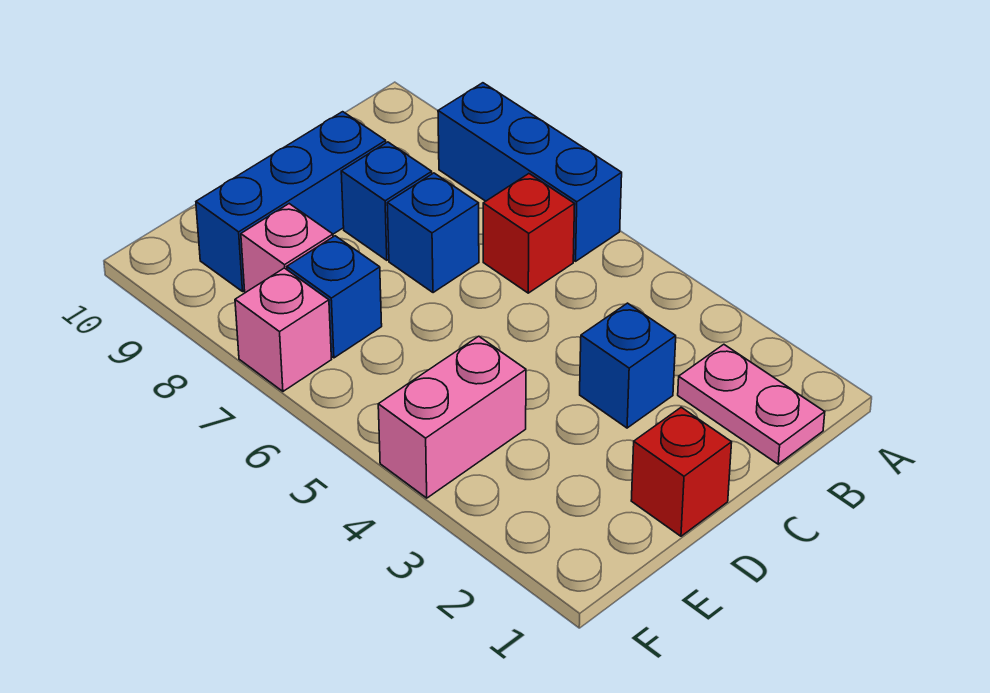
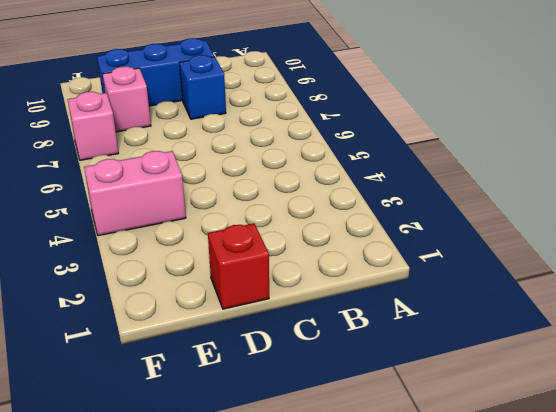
none -> blue brick A6:A8 level 1
none -> pink plate B1:B2 level 1
none -> red brick B6 level 1

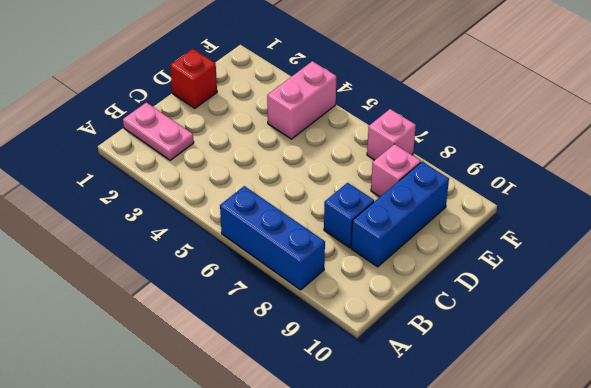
none -> red brick B6 level 1
none -> blue brick C3 level 1
none -> blue brick C7 level 1

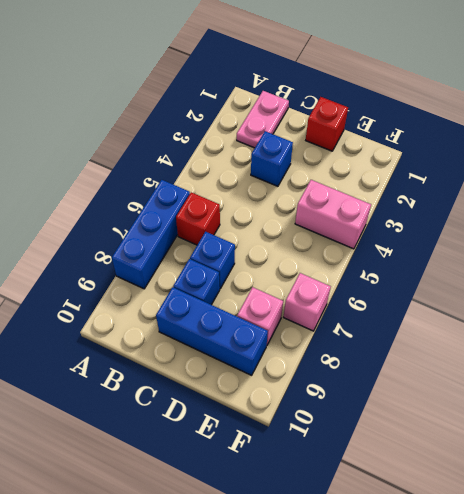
none -> blue brick E7 level 1

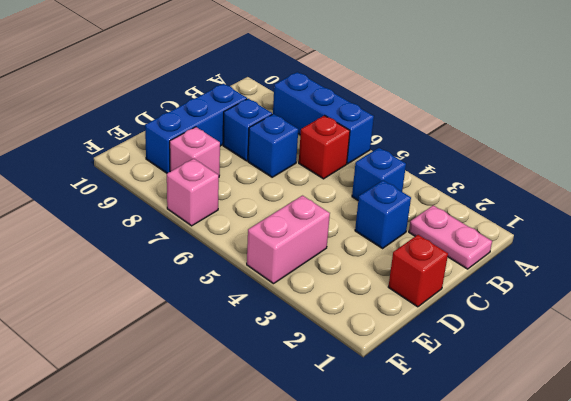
blue brick B4 level 1 -> blue brick E7 level 1

